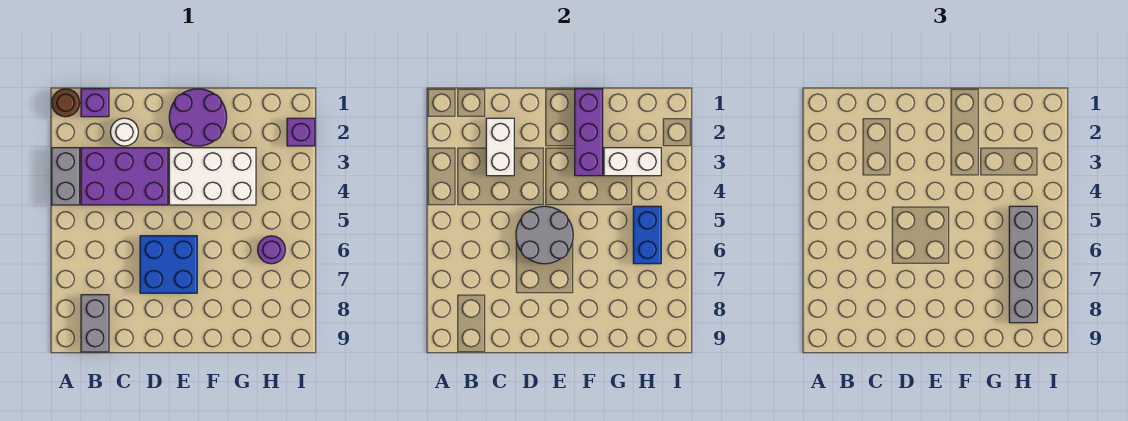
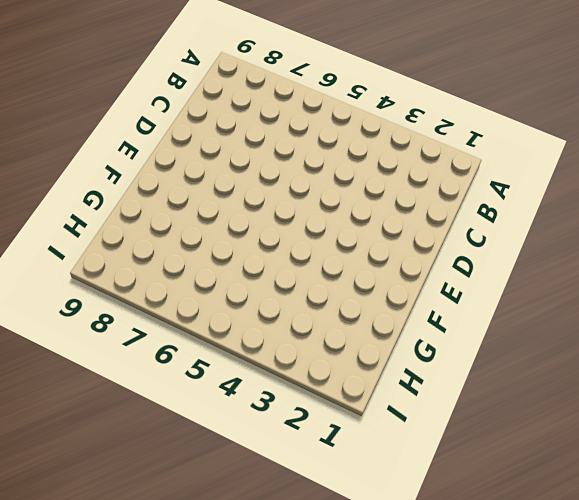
none -> brown round brick A1 level 1
none -> grey brick A3:A4 level 1
none -> purple brick B1 level 1

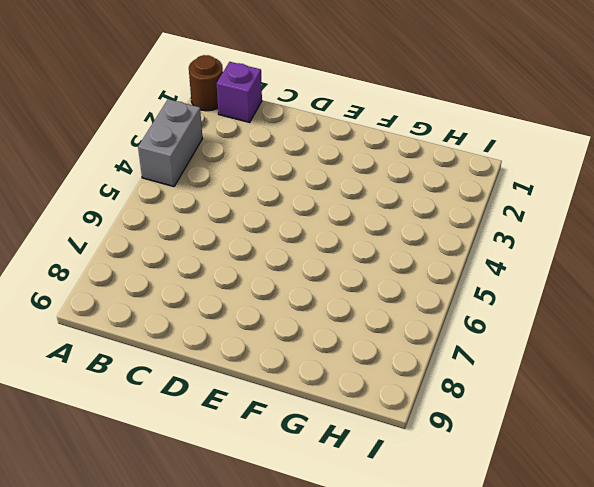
none -> purple brick B3:D4 level 1
none -> grey brick B8:B9 level 1
none -> white round brick C2 level 1

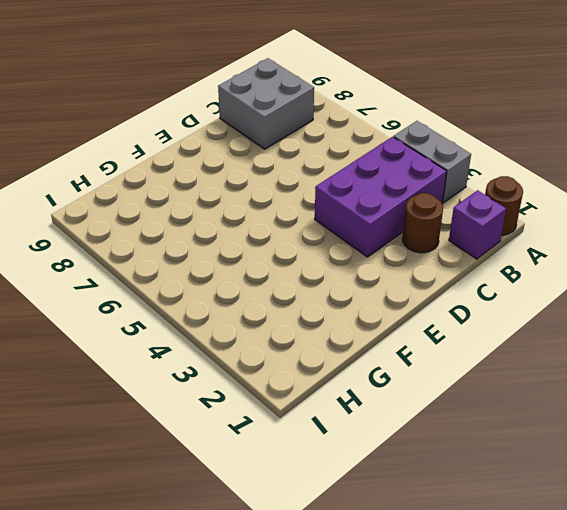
grey brick B8:C9 level 1 -> grey brick B8:B9 level 1
brown round brick C2 level 1 -> white round brick C2 level 1
none -> blue brick D6:E7 level 1
none -> purple round brick E1:F2 level 1
none -> white brick E3:G4 level 1

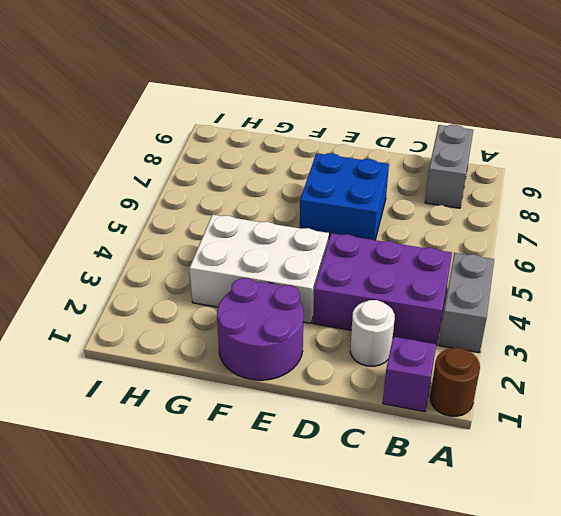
none -> purple round brick H6 level 1
none -> purple brick I2 level 1
none -> white brick C2:C3 level 2

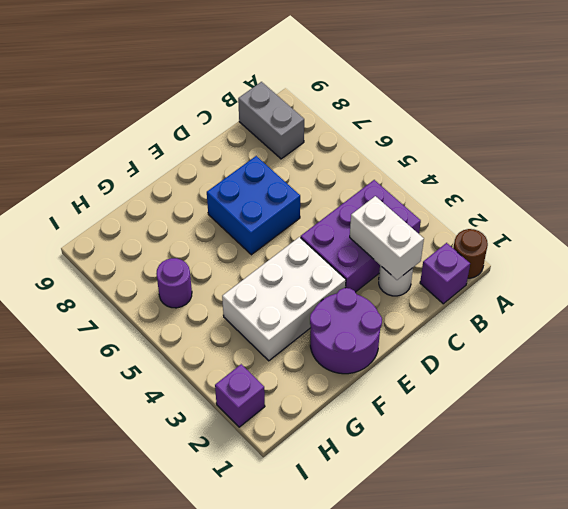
none -> grey brick A3:A4 level 1
none -> grey round brick D5:E6 level 2
none -> purple brick F1:F3 level 2

